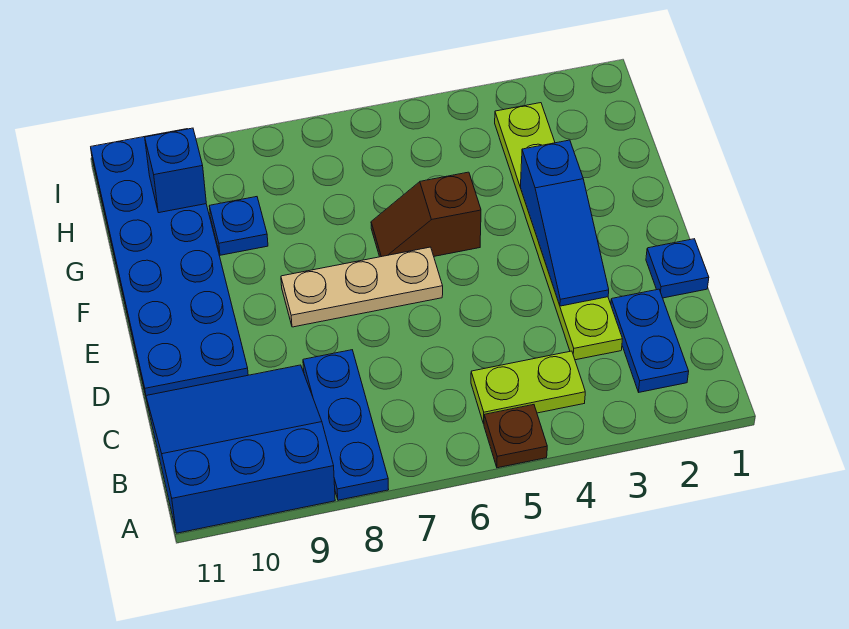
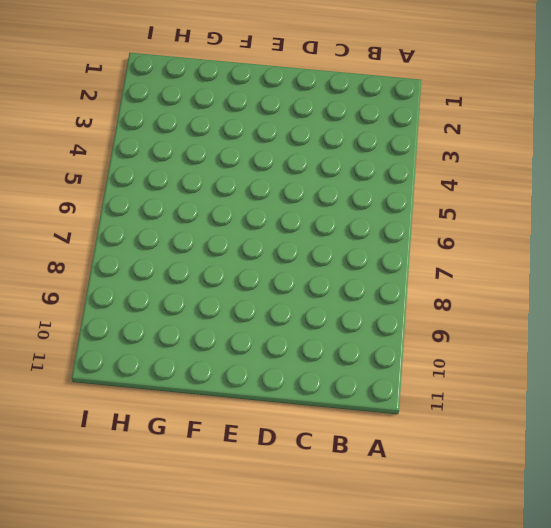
none -> brown plate A5 level 1
none -> blue plate A8:C8 level 1
none -> blue slope A9:C11 level 1 top A

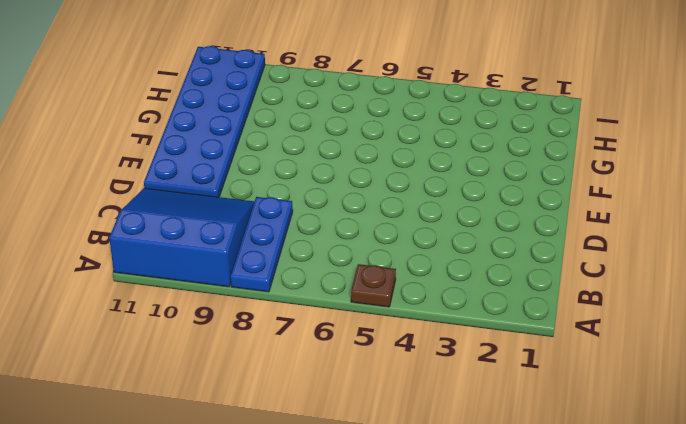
none -> blue plate B2:C2 level 1
none -> lime plate B4:B5 level 1
none -> lime plate C3:H3 level 1

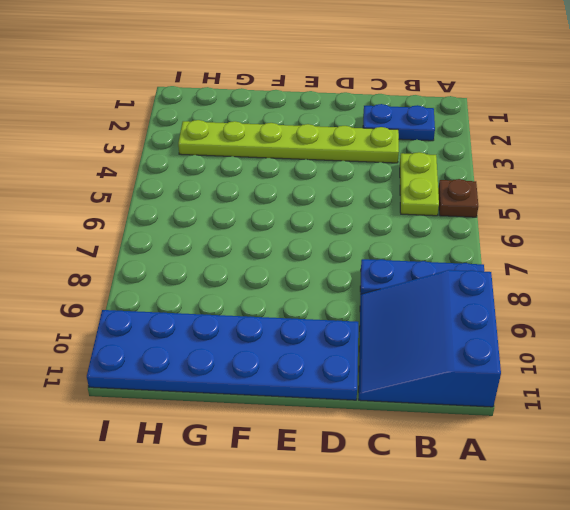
none -> blue plate D1 level 1
none -> tan plate E6:E8 level 1
none -> brown slope F5:F6 level 1 top 5

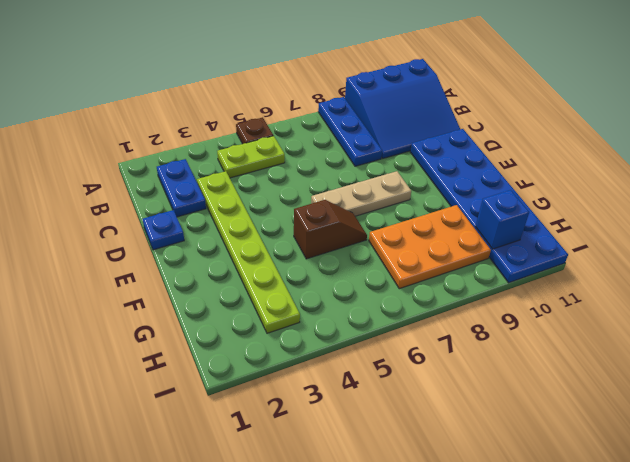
orange plate G7:H9 level 1 -> blue plate G9 level 1
none -> blue slope D3:F3 level 2 top F

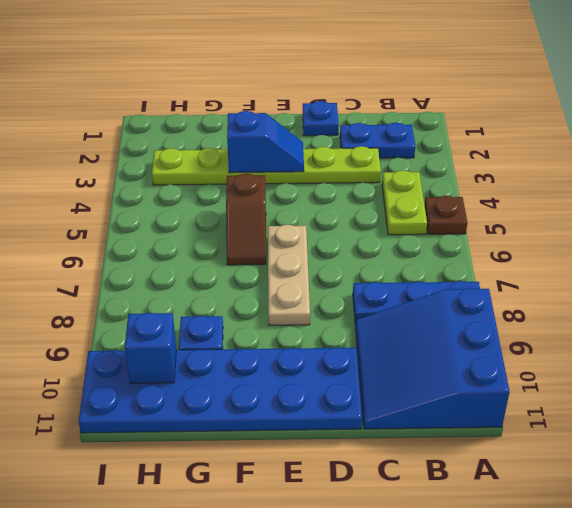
blue slope E3:F3 level 2 top F -> blue slope D3:F3 level 2 top F

